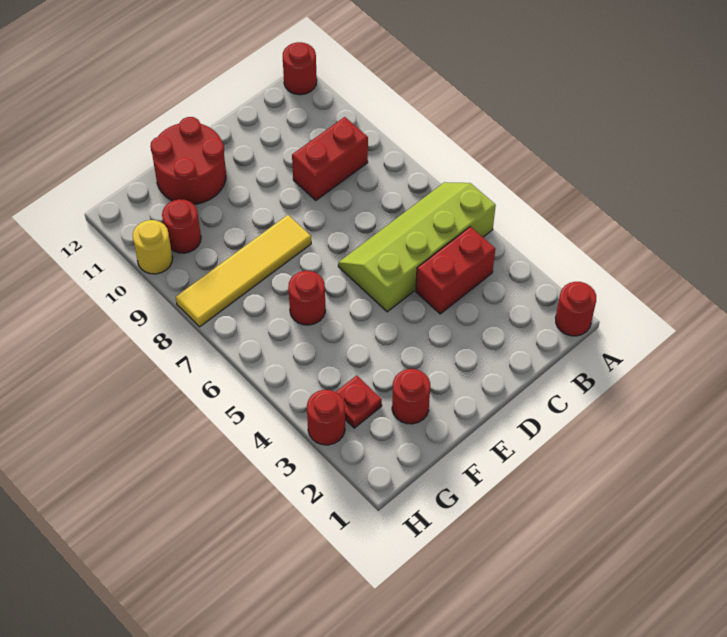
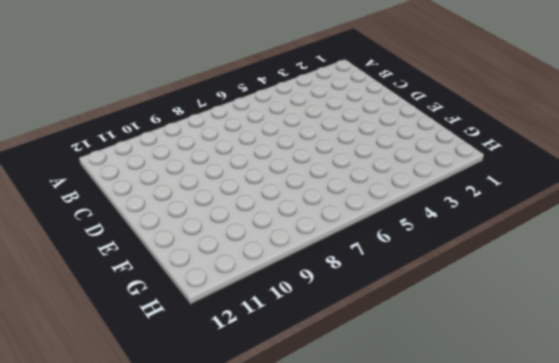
none -> red round brick A1 level 1
none -> lime slope A5:D6 level 1 top 5
none -> red round brick A12 level 1

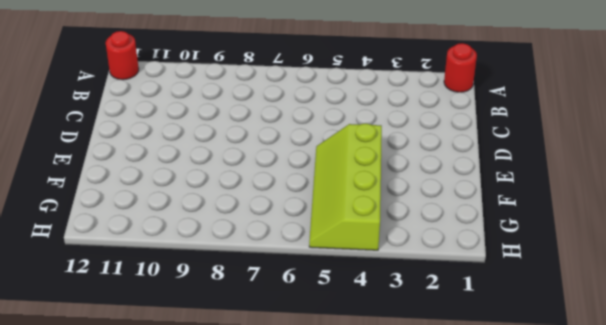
lime slope E4:H5 level 1 top 4 -> lime slope A5:D6 level 1 top 5
none -> red brick B4:C4 level 1
none -> red brick B9:C9 level 1
none -> yellow tile E8:H8 level 1

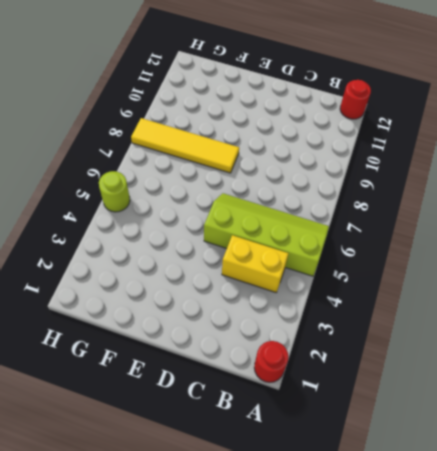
yellow brick B4:C4 level 1 -> red brick B4:C4 level 1
lime round brick H5 level 1 -> none
none -> red brick B9:C9 level 1
none -> red round brick E11:F12 level 1
none -> red round brick F2 level 1

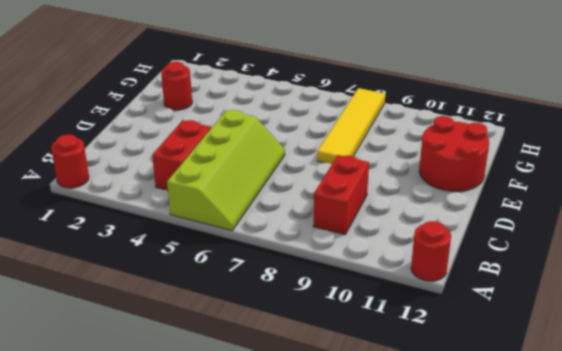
none -> red round brick F6 level 1
none -> red plate G3 level 1
none -> red round brick G10 level 1

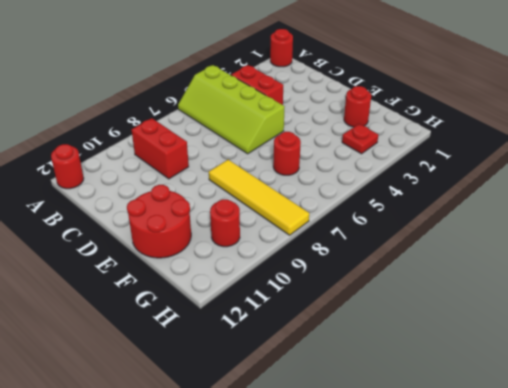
none -> red round brick H3 level 1
none -> yellow round brick H10 level 1

